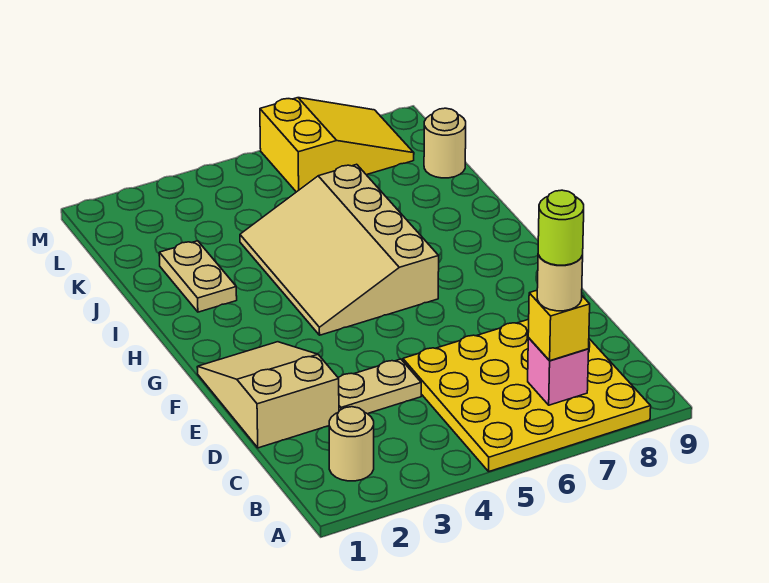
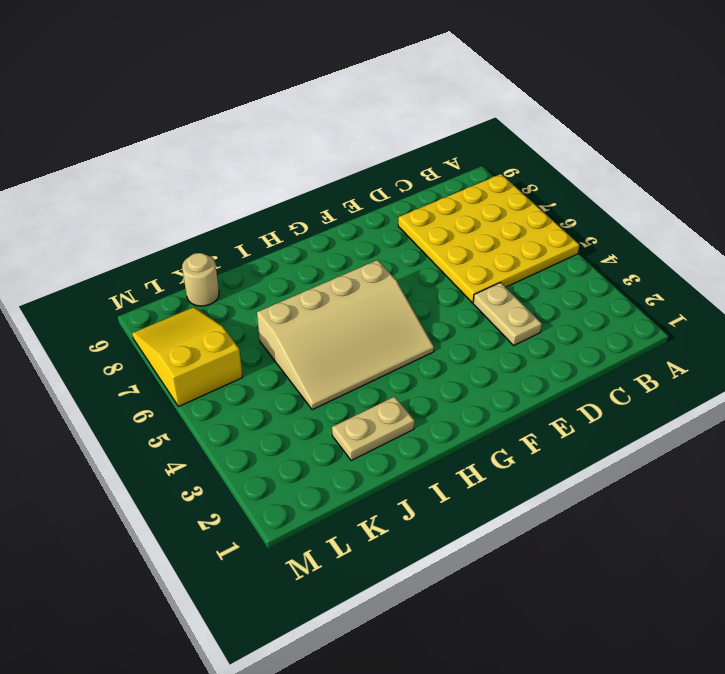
none -> tan round brick B2 level 1
none -> tan slope D1:F2 level 1 top D
none -> pink brick B7 level 2

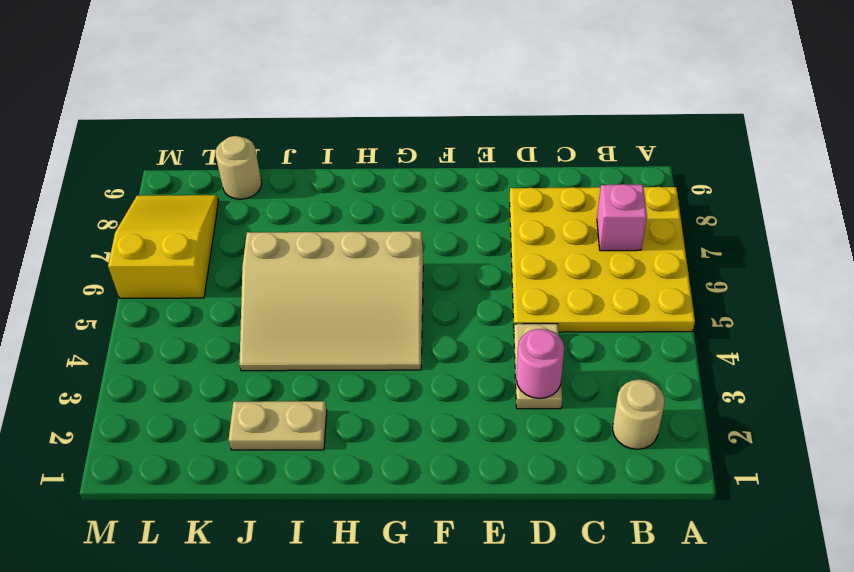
pink round brick D3 level 2 -> none
none -> tan slope D1:F2 level 1 top D
none -> yellow brick B7 level 3
none -> tan round brick B7 level 4

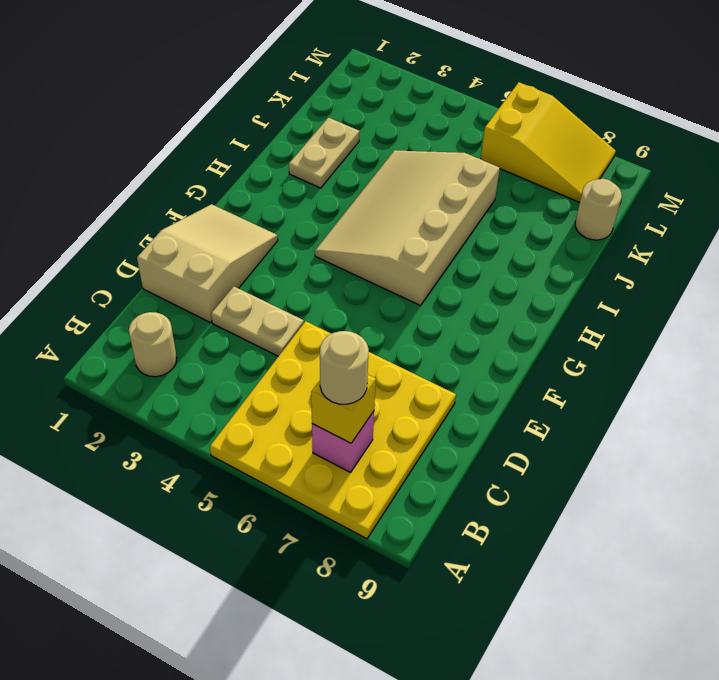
none -> lime round brick B7 level 5

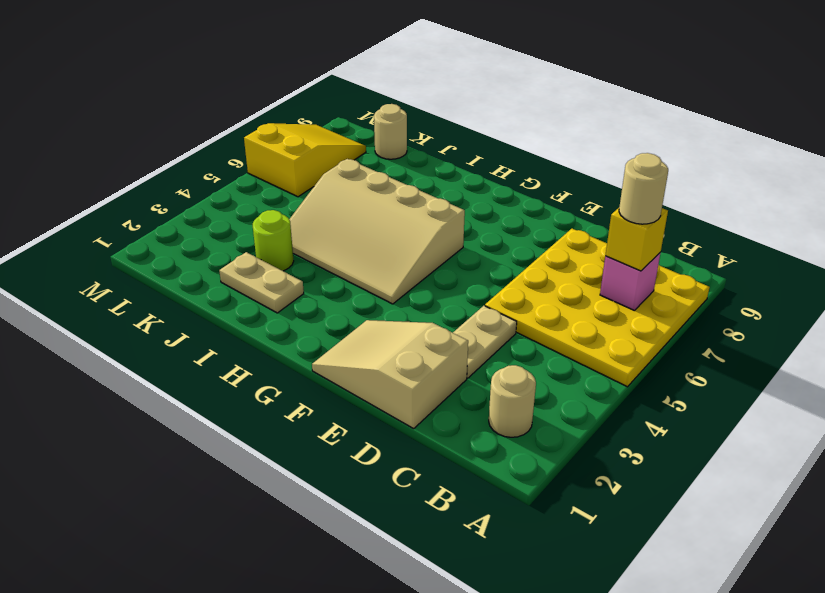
lime round brick J3 level 1 -> lime round brick B7 level 5

